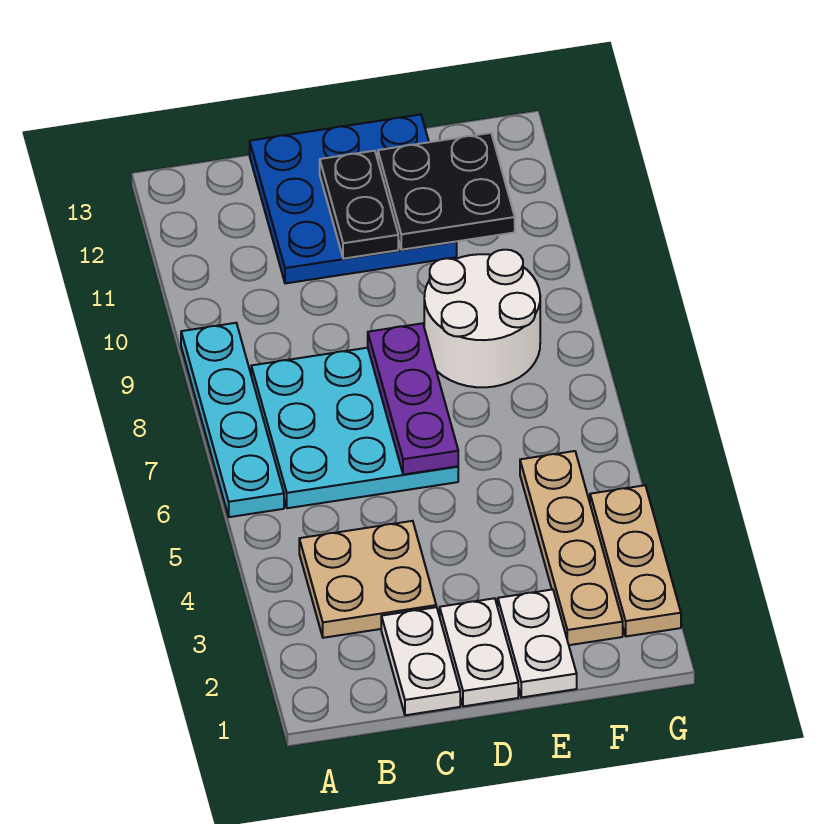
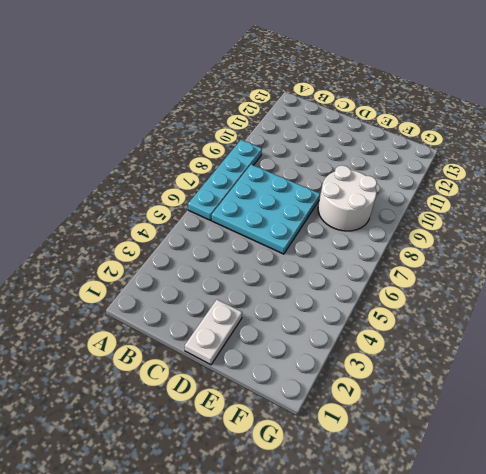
none -> tan plate B3:C4 level 1
none -> white plate C1:C2 level 1
none -> blue plate C11:E13 level 1

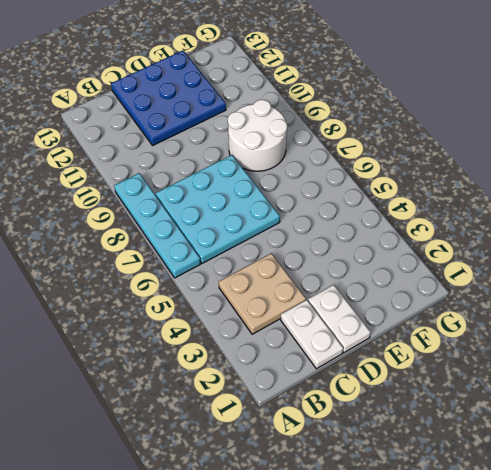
none -> white plate E1:E2 level 1
none -> tan plate F2:F5 level 1
none -> tan plate G2:G4 level 1

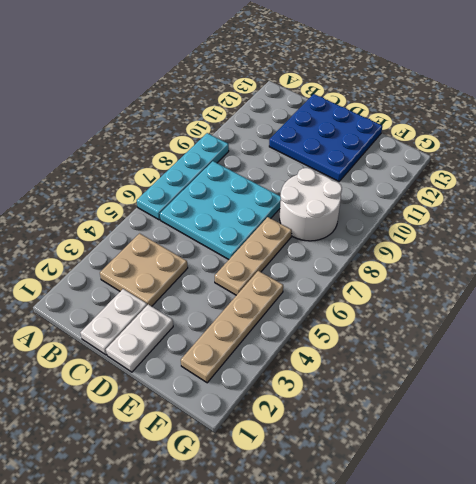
tan plate E5:E7 level 1 -> tan plate G2:G4 level 1
none -> white plate E1:E2 level 1
none -> purple plate D6:D8 level 2
none -> black plate D11:D12 level 2

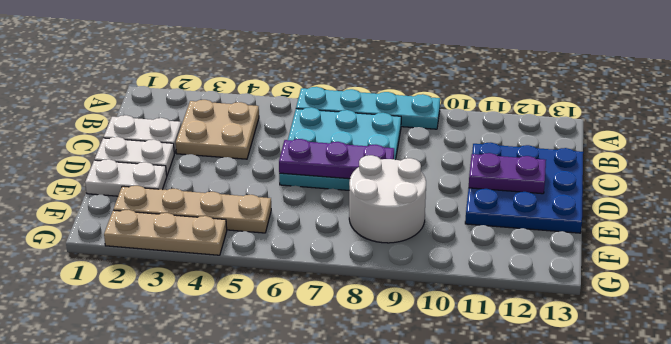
purple plate D11:D12 level 2 -> black plate D11:D12 level 2
none -> black plate E11:F12 level 2

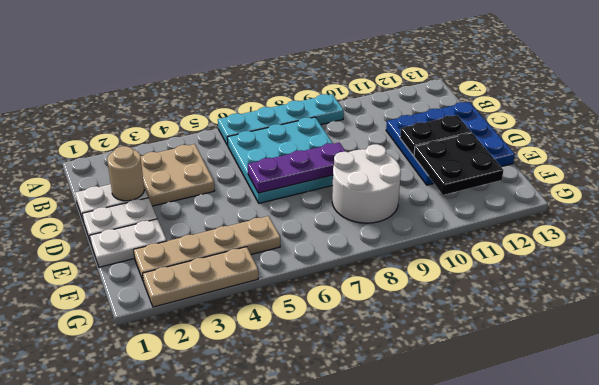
tan round brick C2 level 2 -> none

